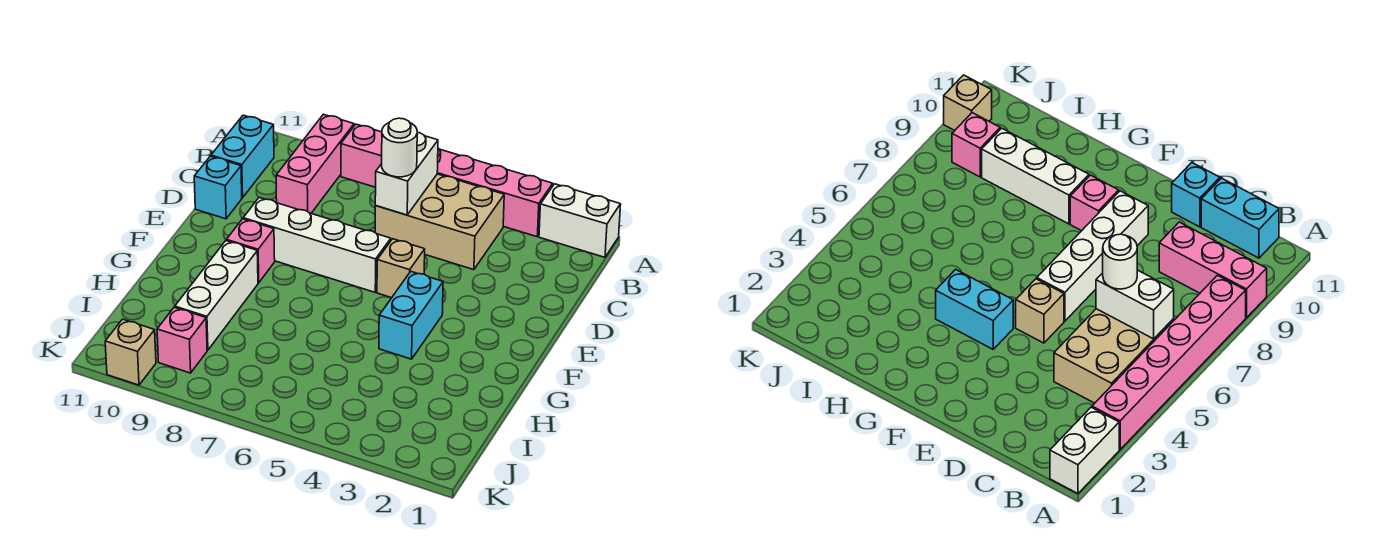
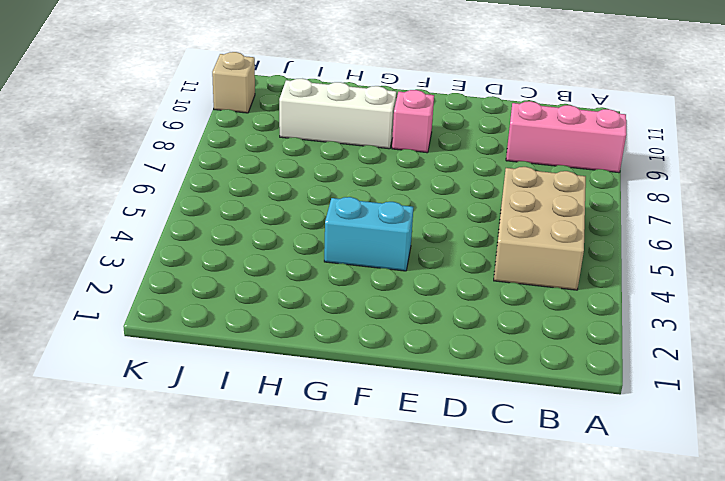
none -> white brick A1:A2 level 1
none -> pink brick A3:A8 level 1
none -> cyan brick B11:C11 level 1

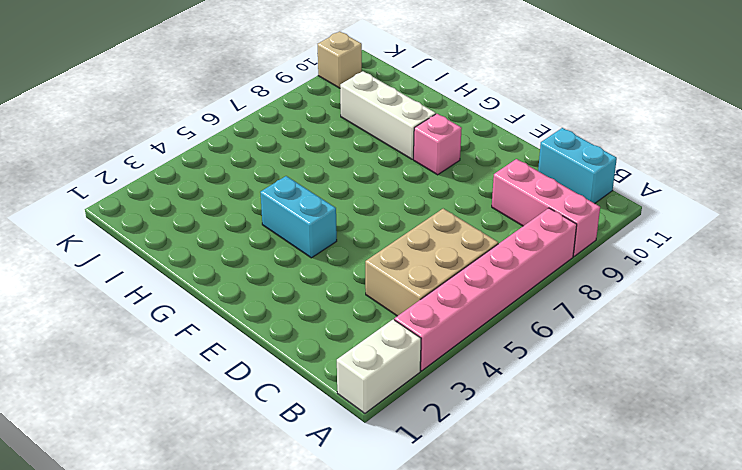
none -> cyan brick D11 level 1
none -> tan brick E5 level 1
none -> white brick E6:E9 level 1

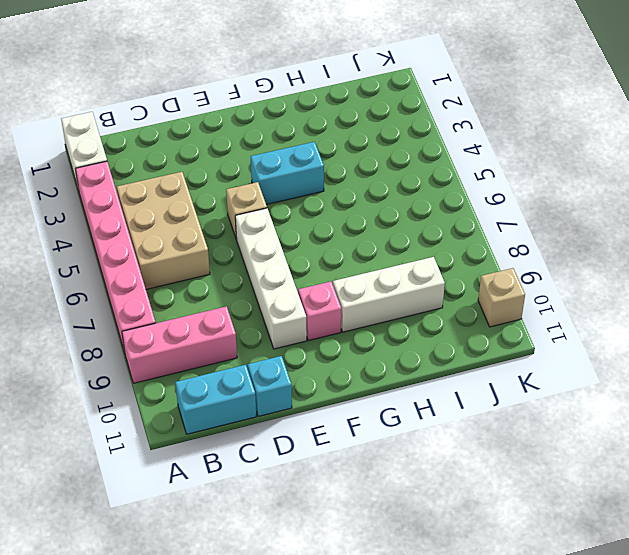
none -> pink brick J9 level 1
none -> white brick B6:C6 level 2
none -> white round brick C6 level 3

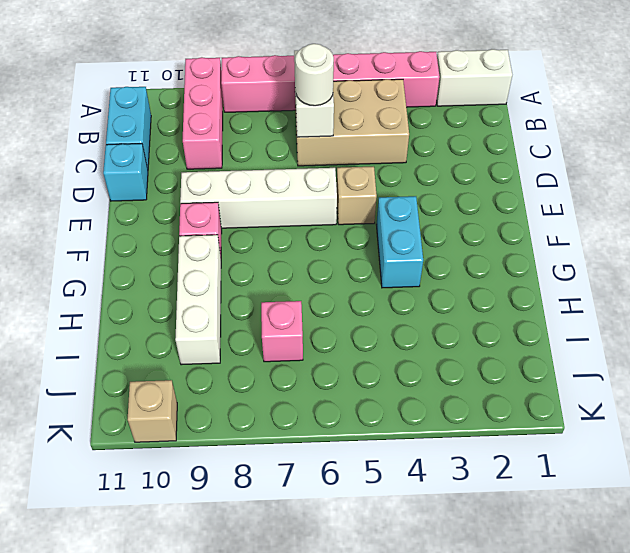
pink brick I7 level 1 -> pink brick J9 level 1

